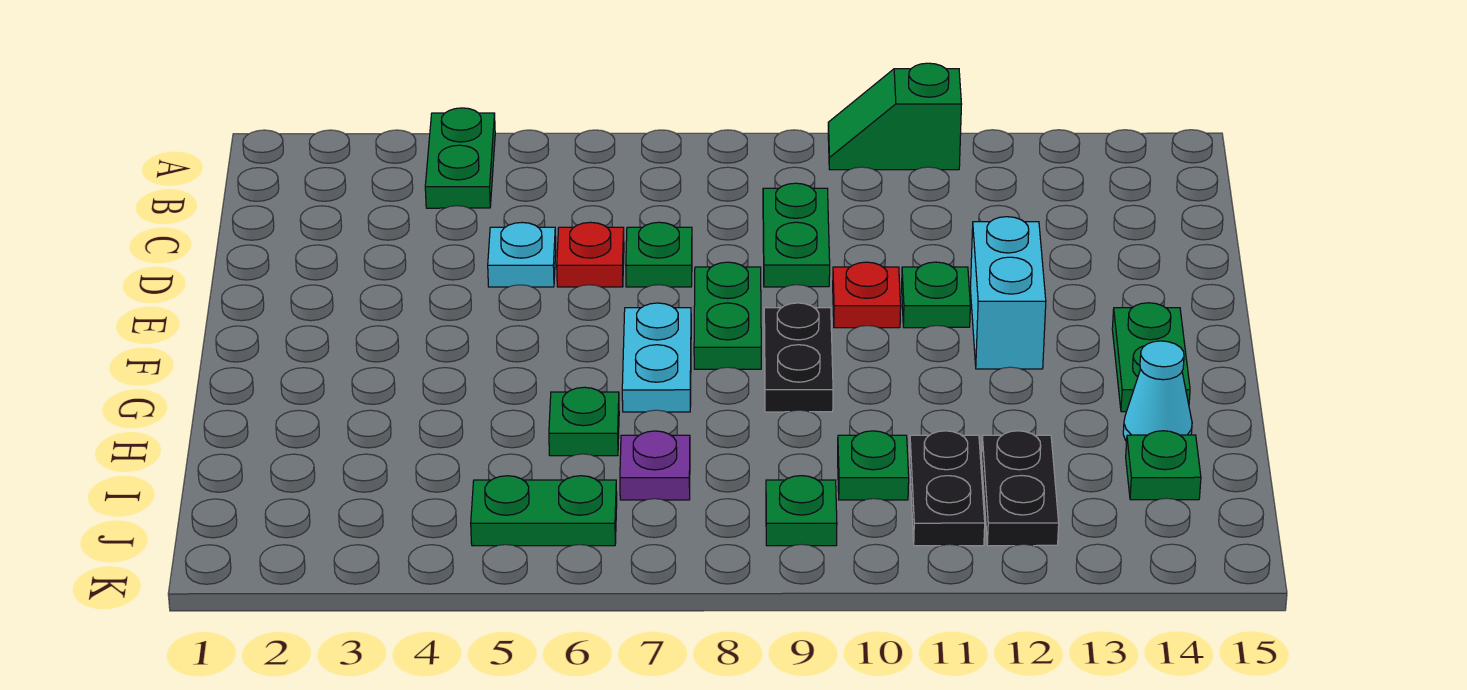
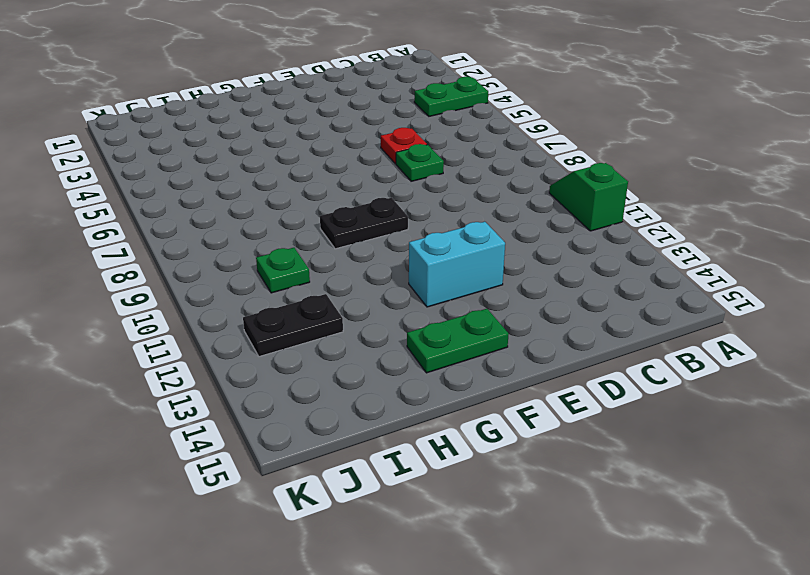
none -> green plate C9:D9 level 1
none -> cyan plate D5 level 1
none -> green plate E8:F8 level 1

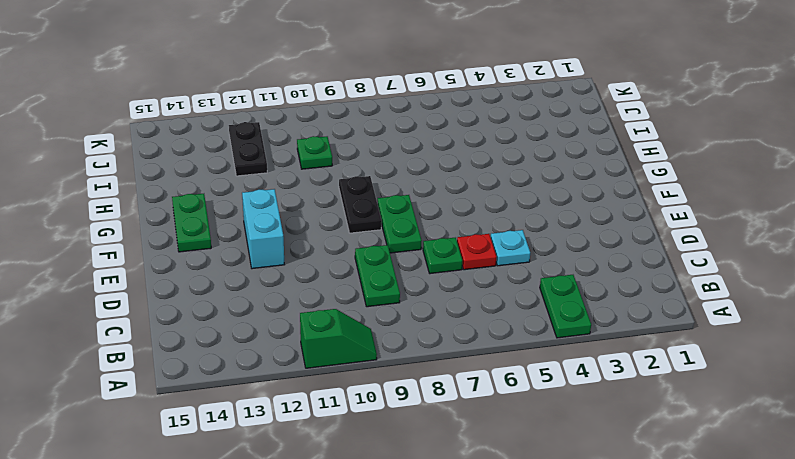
none -> red plate E10 level 1
none -> green plate E11 level 1
none -> cyan plate F7:G7 level 1

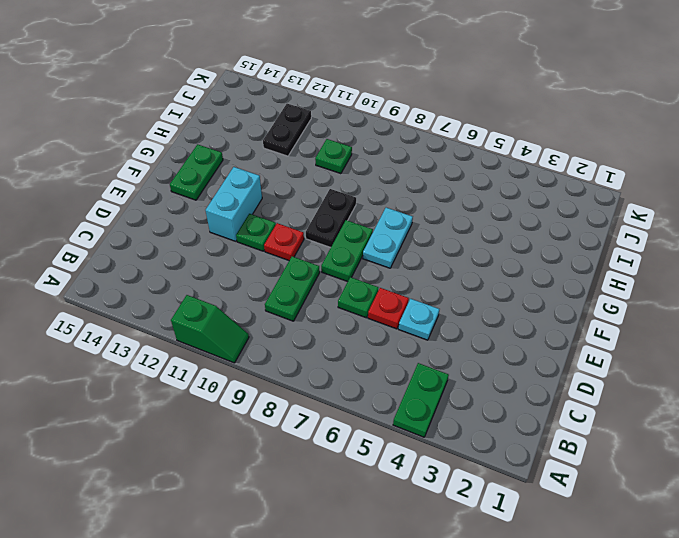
none -> green plate H6 level 1
none -> cyan cone H14 level 1
none -> purple plate I7 level 1

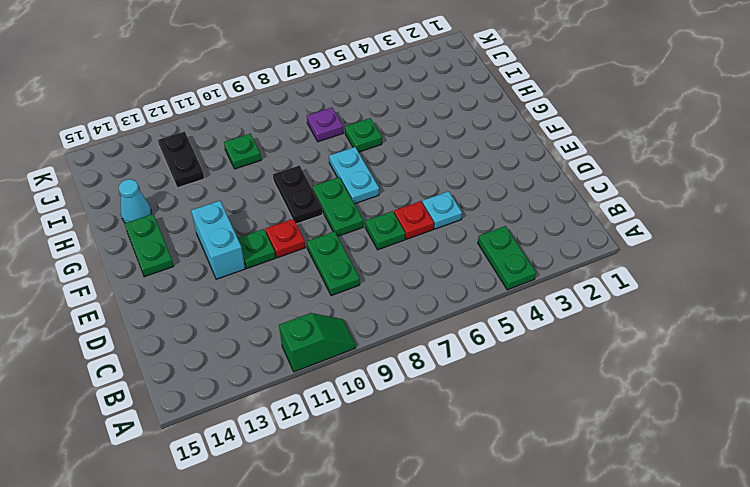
none -> black plate I11:J11 level 1
none -> green plate I14 level 1
none -> green plate J5:J6 level 1

